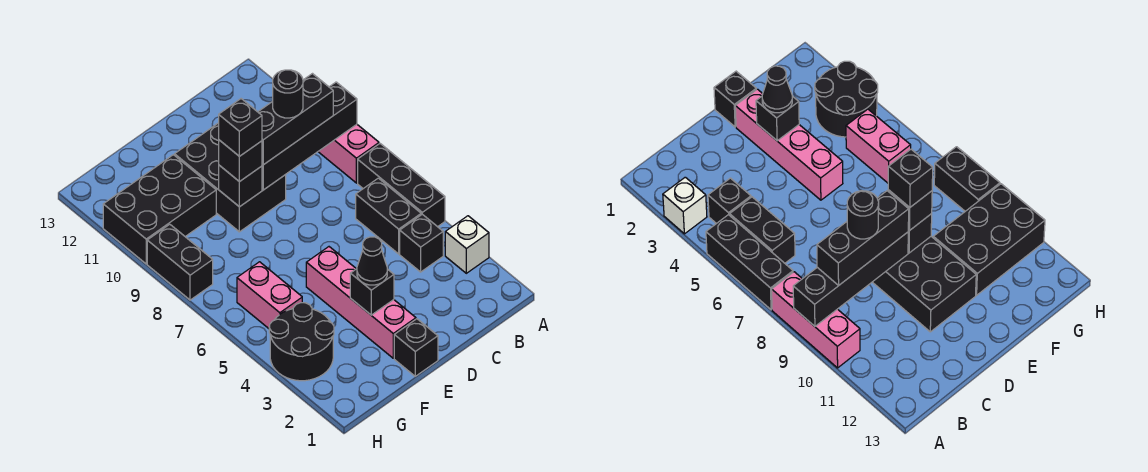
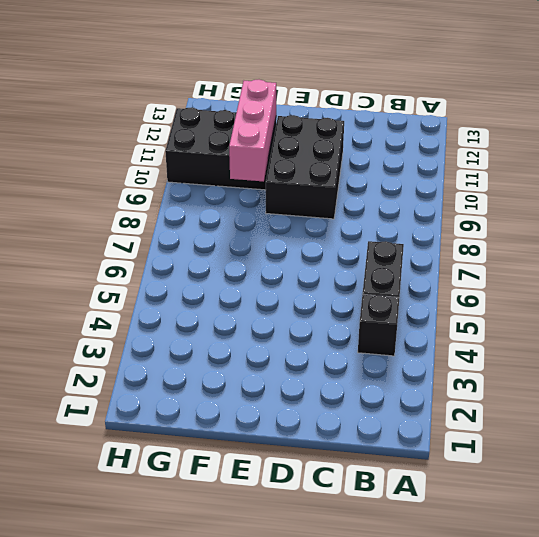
pink brick F9:F11 level 2 -> pink brick A8:A10 level 1
none -> white brick A3 level 1
none -> black brick A5:A7 level 1
none -> black brick E1 level 1

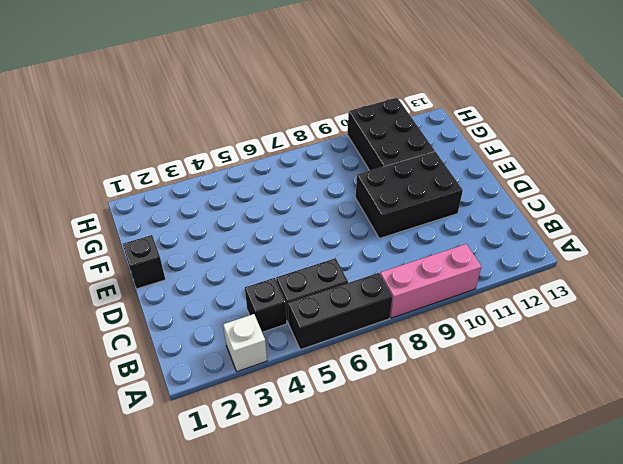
none -> pink brick E2:E5 level 1
none -> black round brick G3:H4 level 1
none -> pink brick G5:G6 level 1

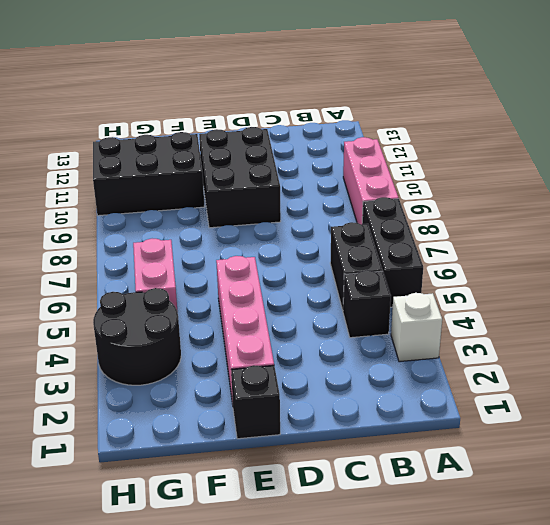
none -> black brick H8:H9 level 1
none -> black brick A9:D9 level 2
none -> black brick E3 level 2

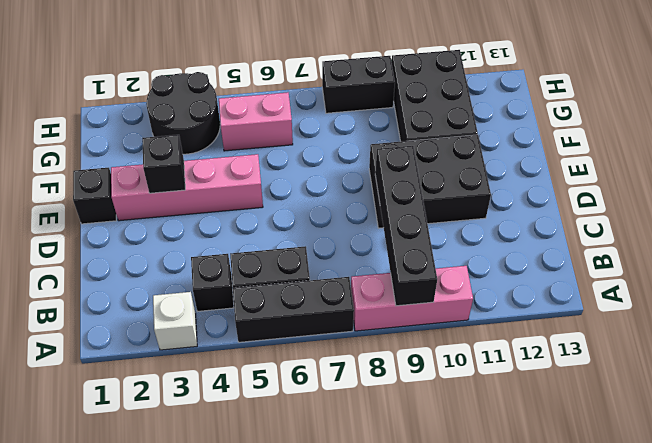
none -> black brick E9 level 2
none -> black brick B9:D9 level 3
none -> black cone E3 level 3

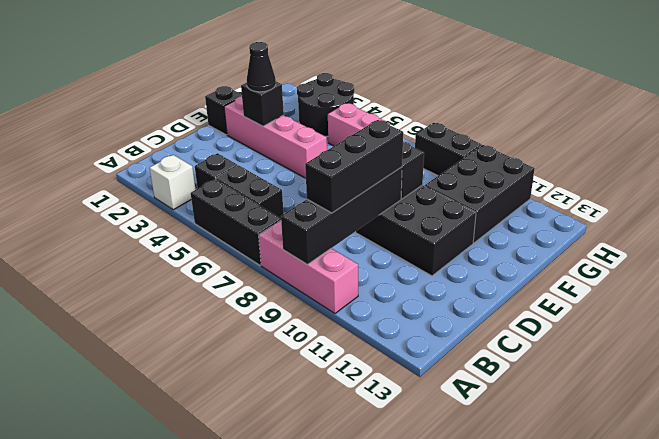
none -> black brick E9 level 3
none -> black round brick C9 level 4
none -> black brick E9 level 4

